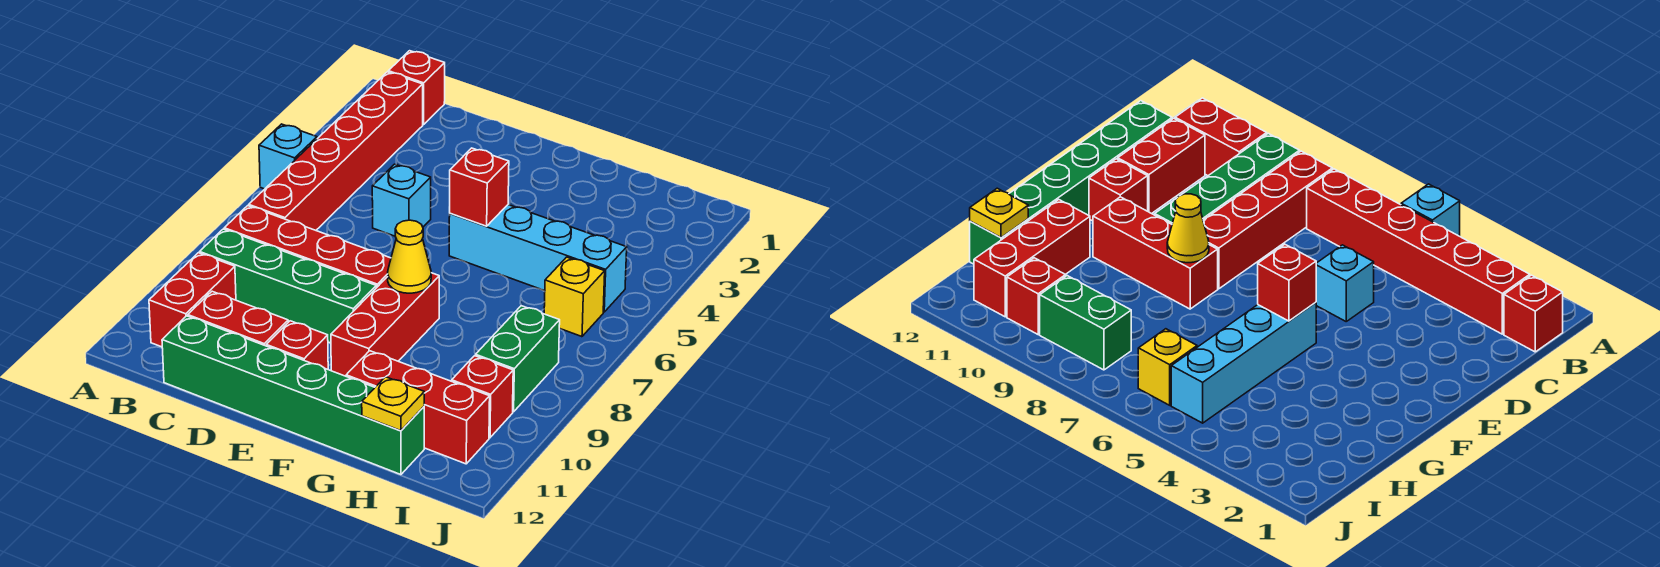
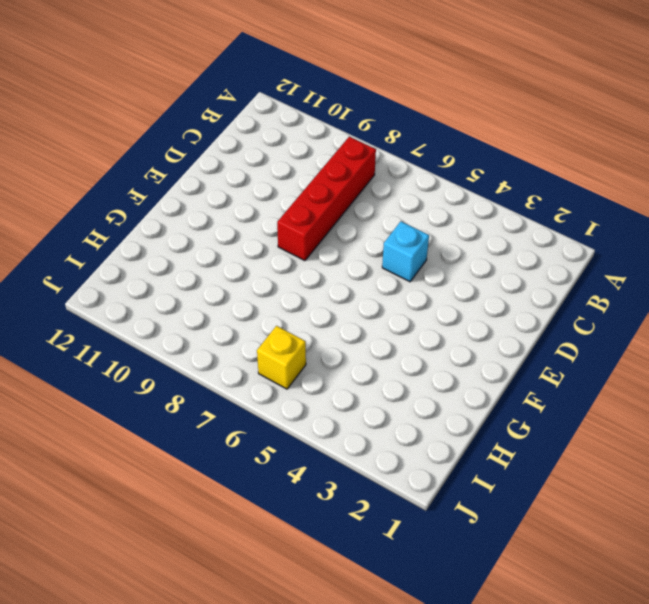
none -> cyan brick A5 level 1
none -> red brick B1 level 1
none -> red brick B2:B7 level 1

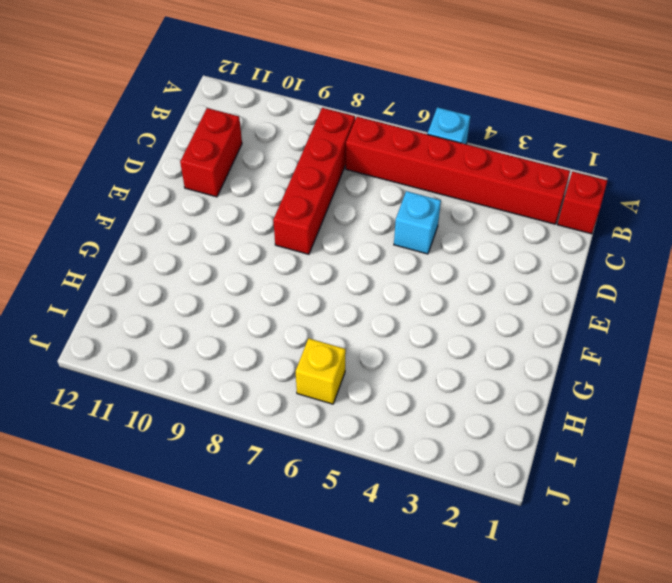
none -> green brick B9:E9 level 1
none -> red brick B10:B11 level 1
none -> green brick C12:H12 level 1

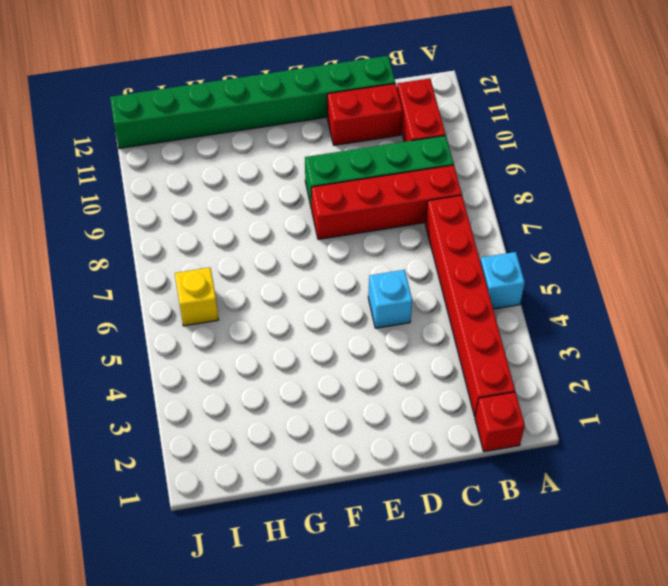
green brick C12:J12 level 1 -> green brick C12:H12 level 1
none -> red brick E11 level 1
none -> cyan brick F5:I5 level 1
none -> red brick F8:F10 level 1

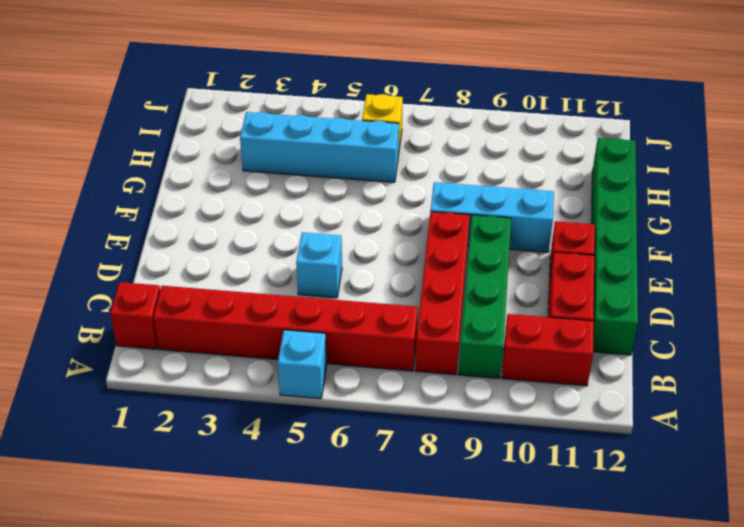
cyan brick F8:F10 level 1 -> red brick F8:F10 level 1
cyan brick H3:H6 level 1 -> cyan brick F5:I5 level 1
none -> red brick G11:I11 level 1
none -> green brick I8:I9 level 1
none -> red brick I10 level 1

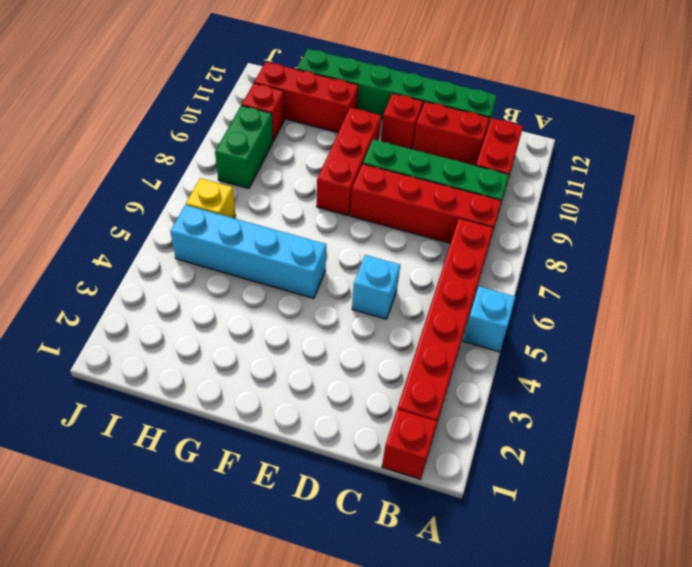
none -> red brick F5 level 2
none -> yellow cone F8 level 2
none -> yellow plate H12 level 2

